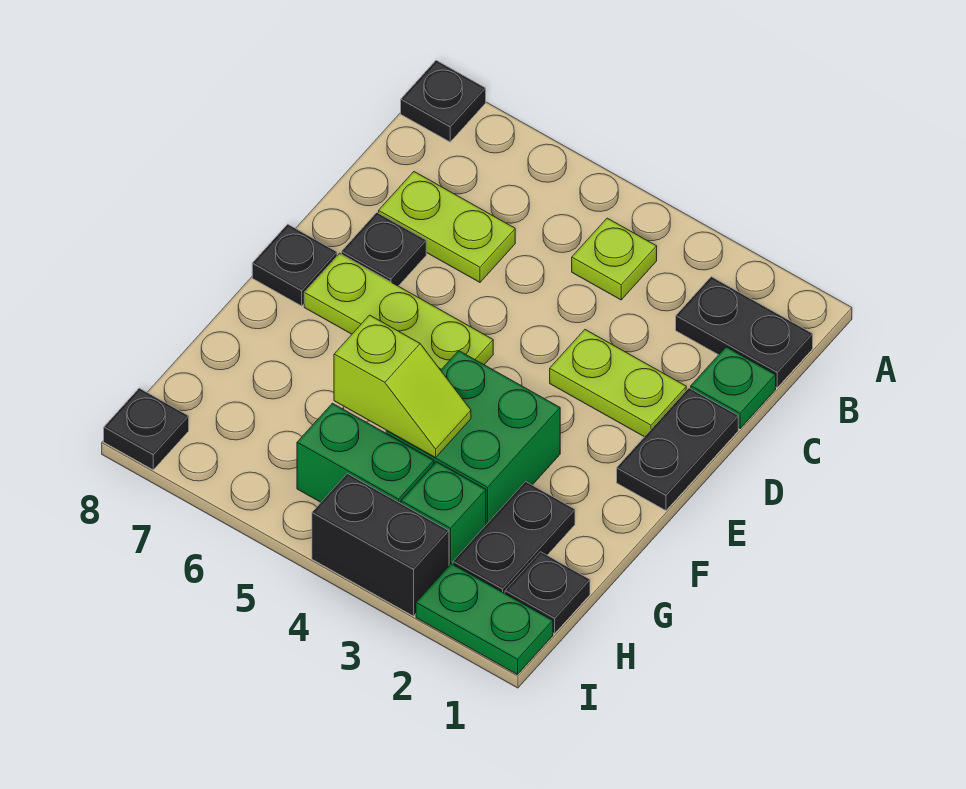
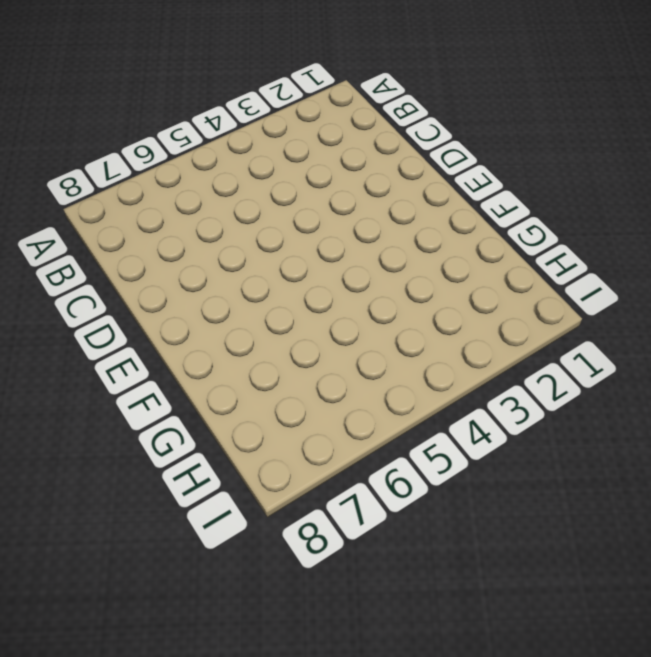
none -> black plate A8 level 1
none -> black plate B1:B2 level 1
none -> lime plate B4 level 1

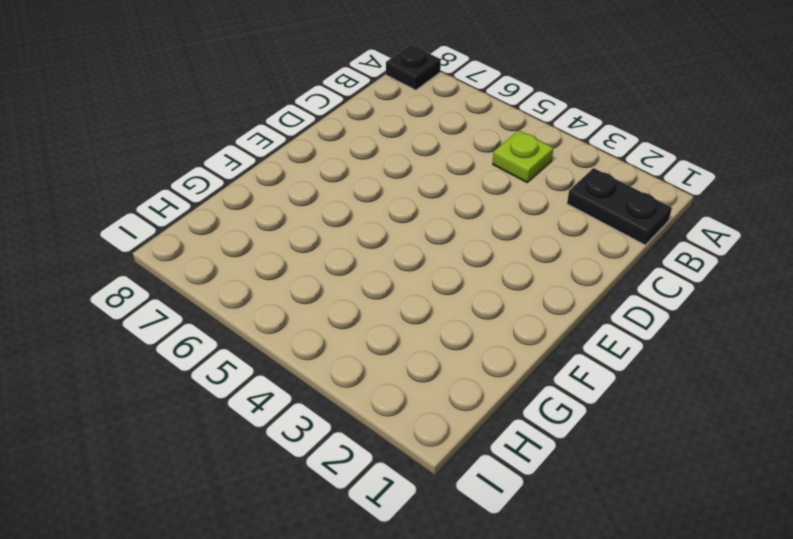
none -> green plate C1 level 1
none -> lime plate C6:C7 level 1
none -> black plate D1:E1 level 1

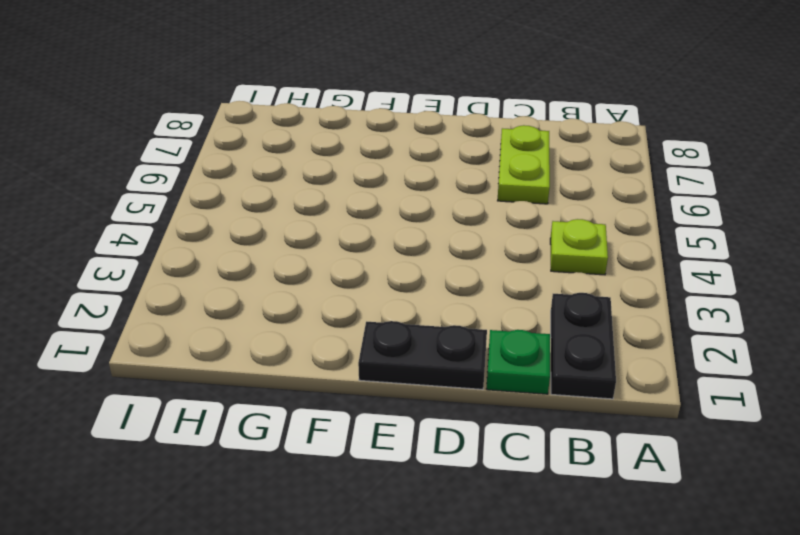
none -> black plate A8 level 1
none -> lime plate D2:D3 level 1
none -> black plate D7 level 1

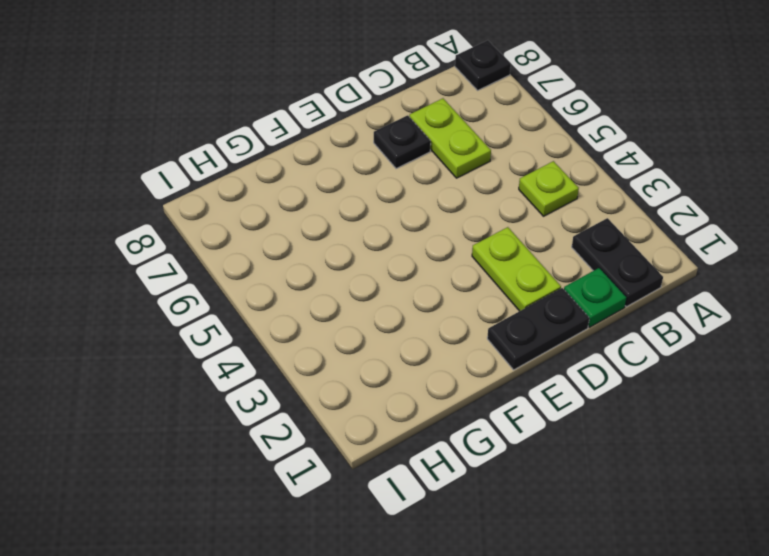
none -> lime plate E5:E7 level 1
none -> black plate E8 level 1
none -> green brick F3:G4 level 1

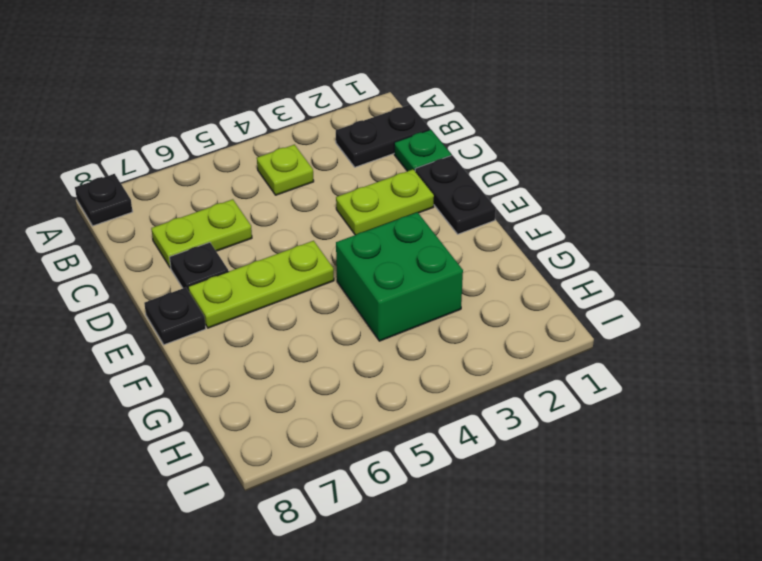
none -> black plate G2:H2 level 1
none -> black plate H1 level 1
none -> green brick H3 level 1

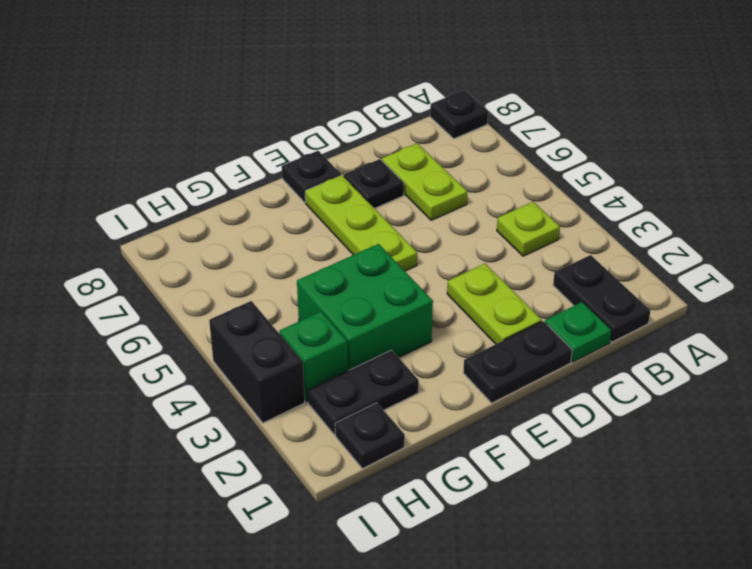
none -> green brick H4:H5 level 1
none -> green plate I1:I2 level 1
none -> black plate I8 level 1

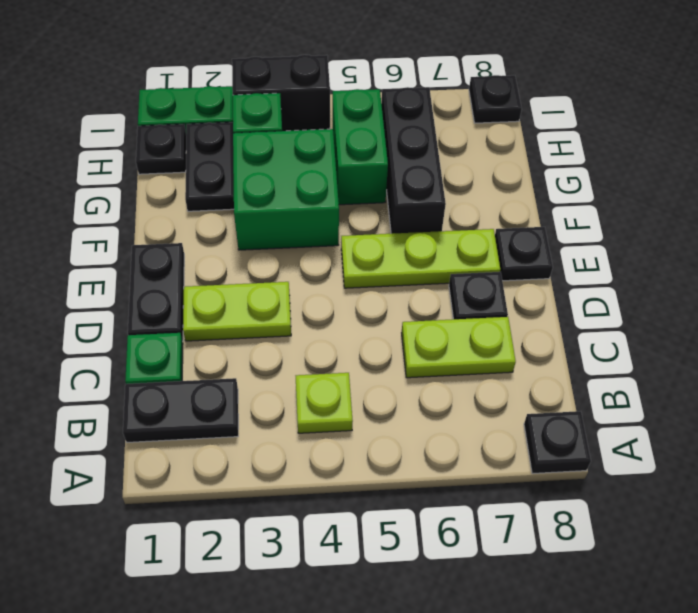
black brick F6:H6 level 1 -> none
green brick G5:H5 level 1 -> green brick H4:H5 level 1
none -> lime slope G4:G5 level 2 top 5

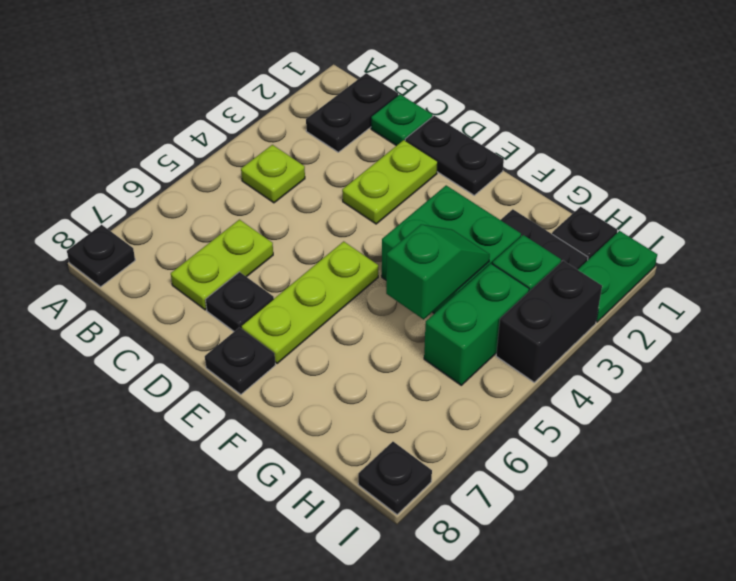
green slope G4:G5 level 2 top 5 -> lime slope G4:G5 level 2 top 5

